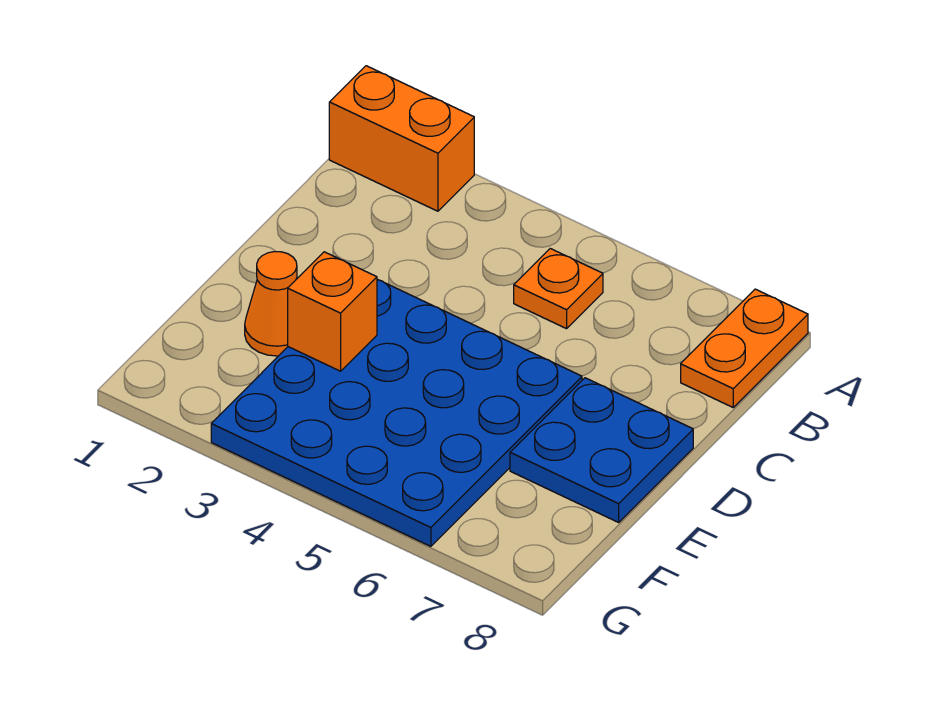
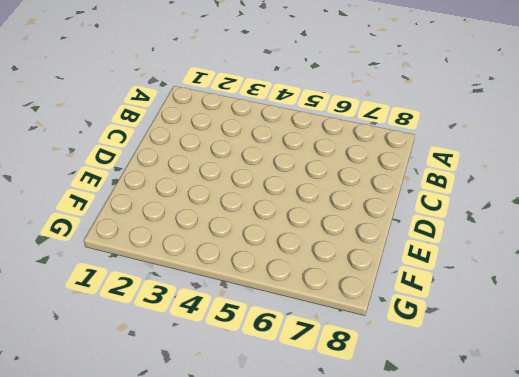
none -> orange brick A1:A2 level 1
none -> orange plate A8:B8 level 1

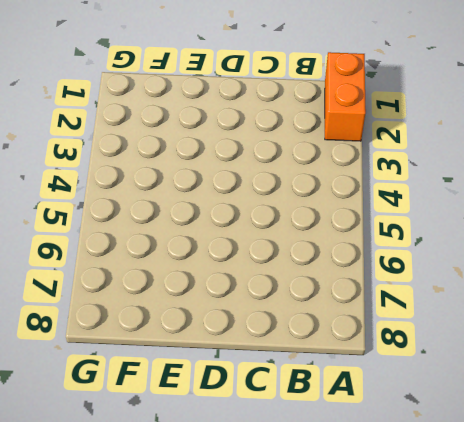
none -> orange plate A8:B8 level 1
none -> orange plate B5 level 1

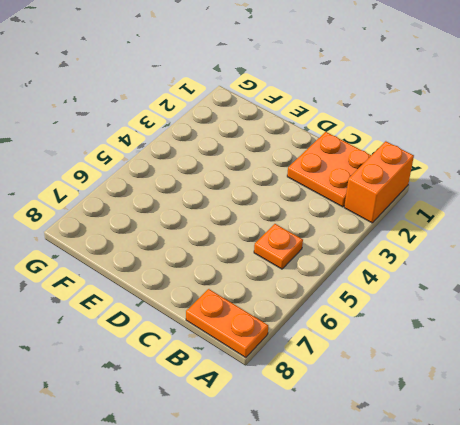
orange plate B1:C2 level 1 -> none
none -> blue plate D3:G6 level 1
none -> blue plate D7:E8 level 1

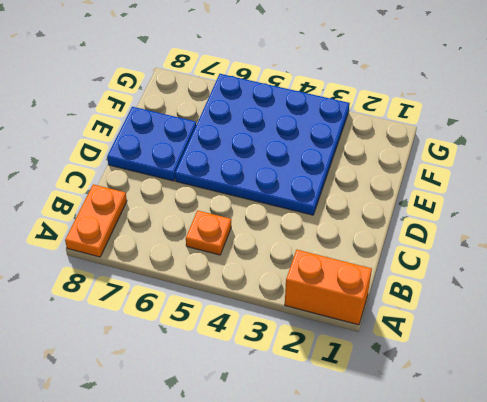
none -> orange cone E2 level 1
none -> orange brick E3 level 2

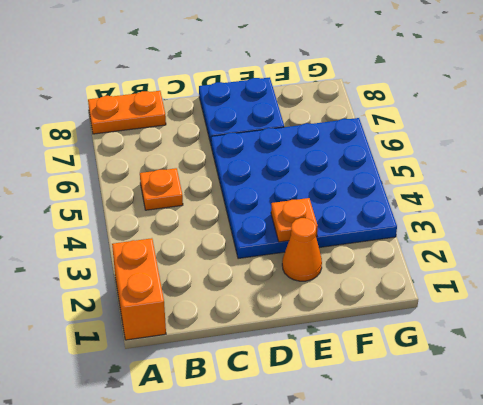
orange plate E3 level 2 -> orange brick E3 level 2

